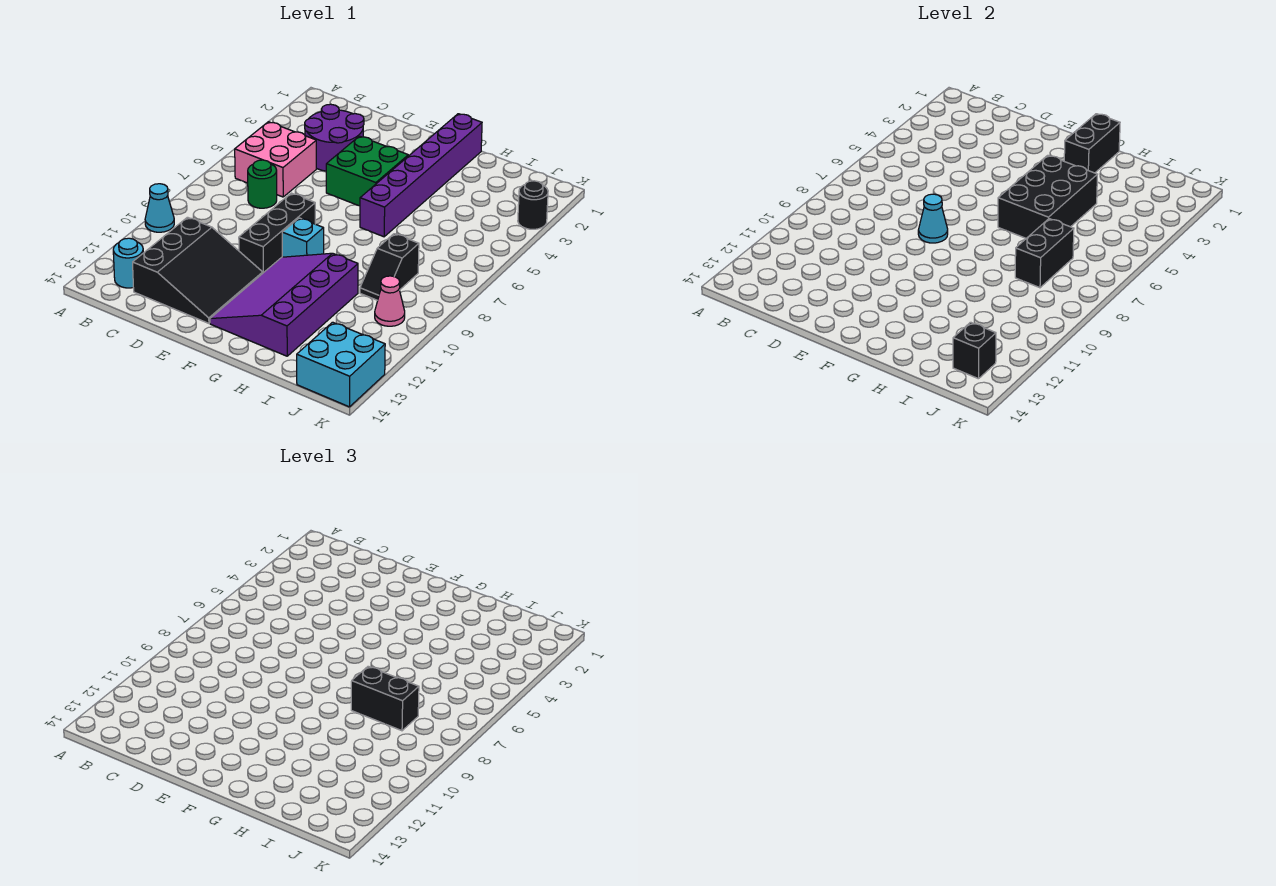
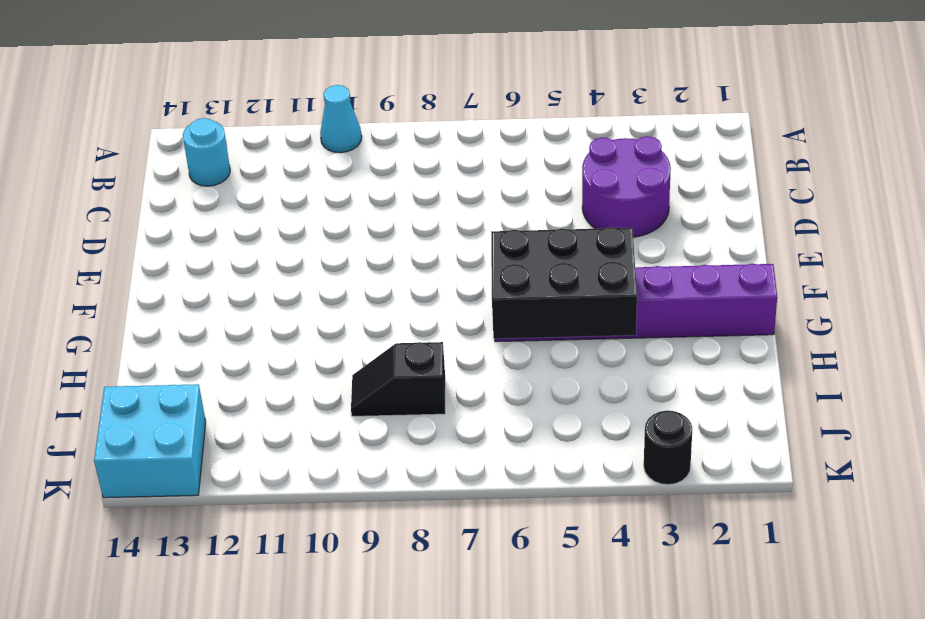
none -> pink brick B5:C6 level 1
none -> green round brick C7 level 1
none -> black slope C11:E13 level 1 top C

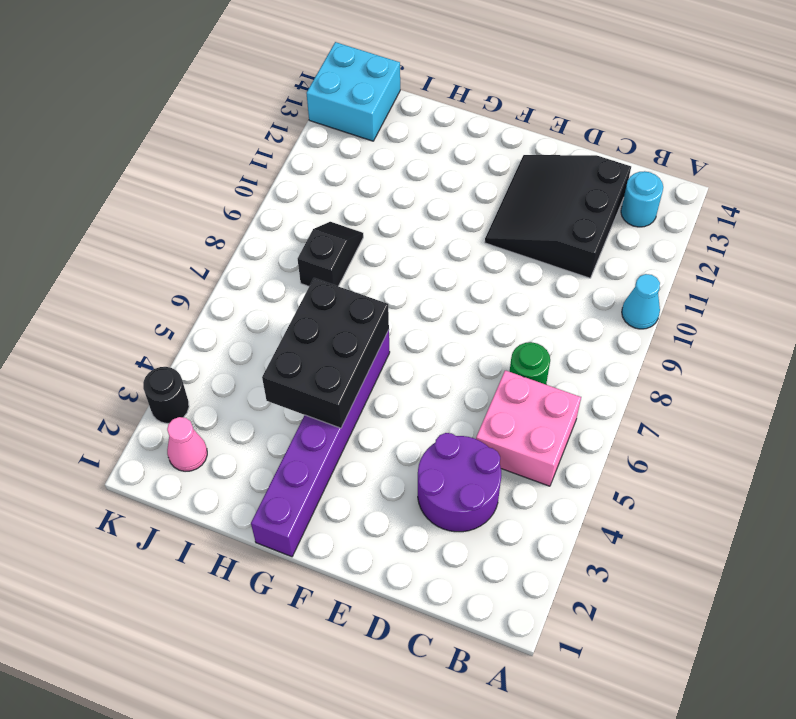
pink cone J2 level 1 -> pink cone J10 level 1
none -> green brick E4:F5 level 1
none -> black brick E8:E10 level 1
none -> cyan brick F9 level 1

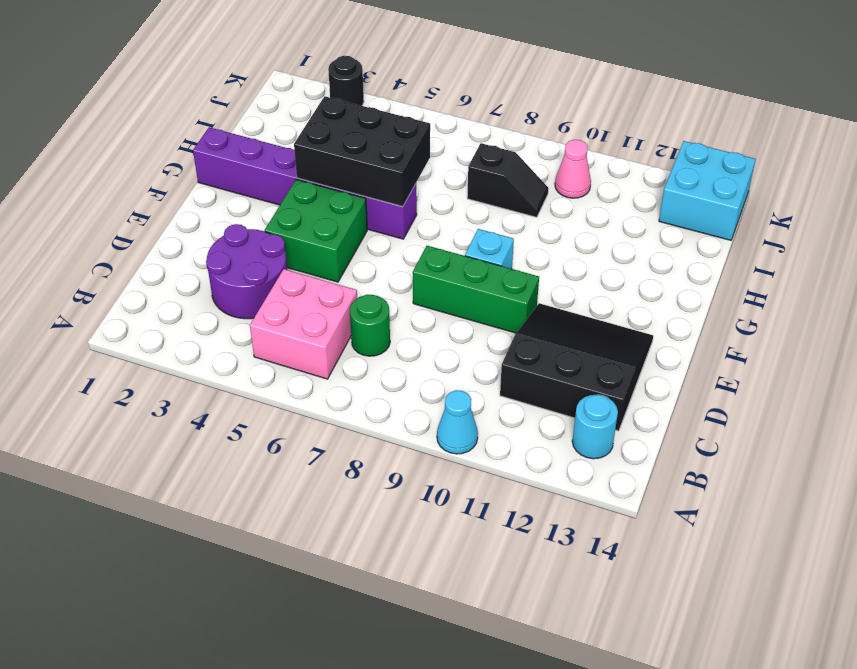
green brick E8:E10 level 1 -> black brick E8:E10 level 1
none -> purple slope F10:H13 level 1 top H
none -> cyan cone E8 level 2
none -> black brick G1:G2 level 2

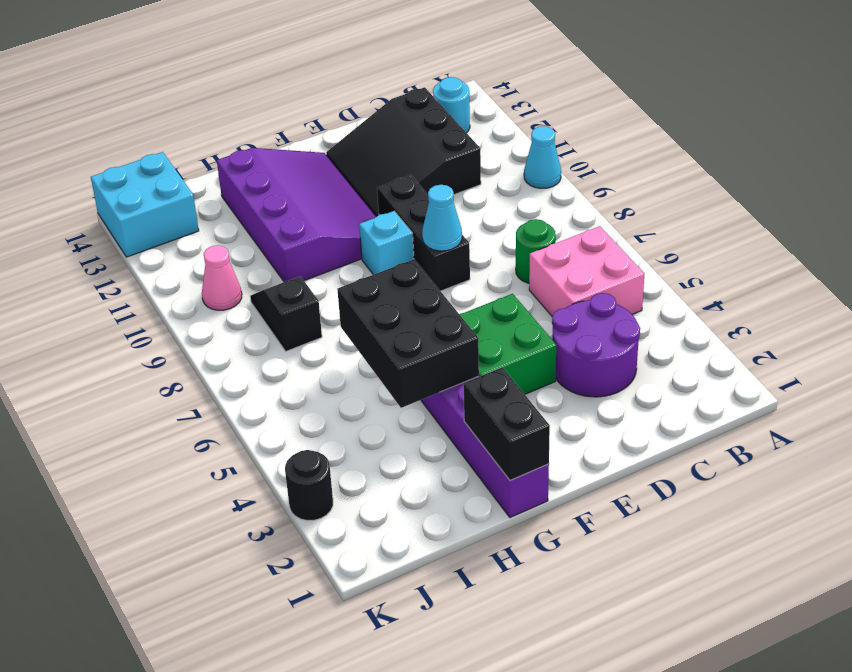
none -> black brick I7:I8 level 2
none -> black brick J13 level 2
none -> black brick H8:I8 level 3

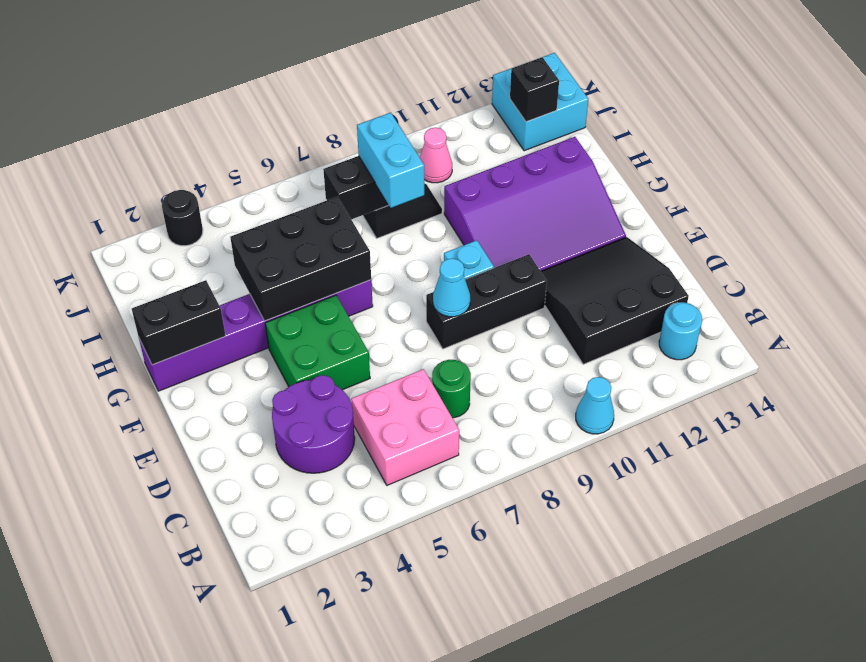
cyan brick H8:I8 level 3 -> black brick H8:I8 level 3

